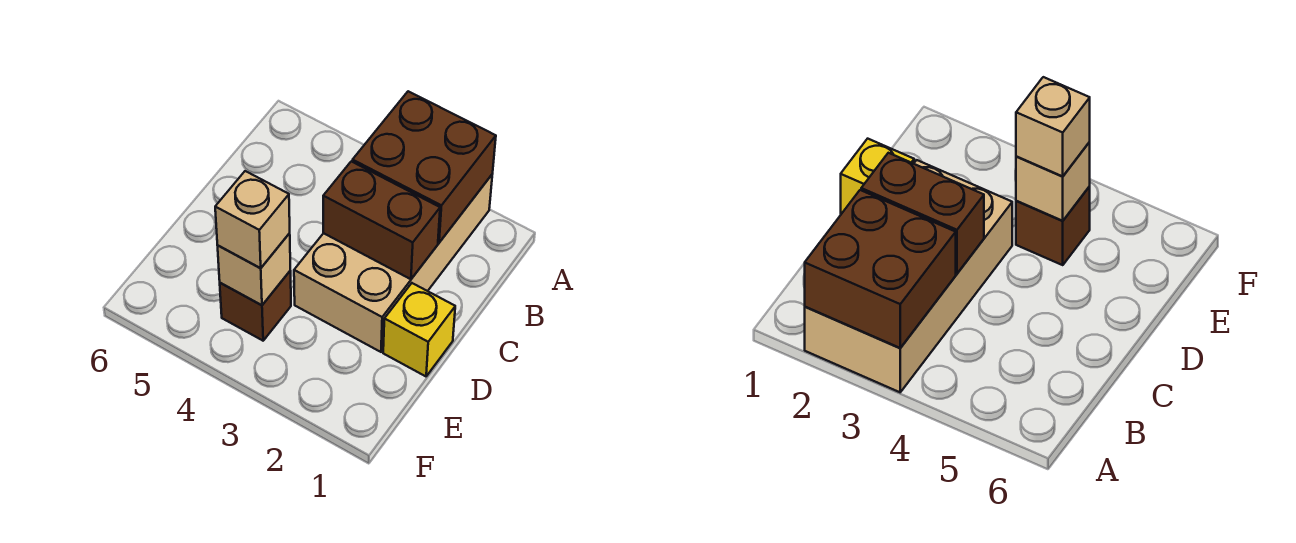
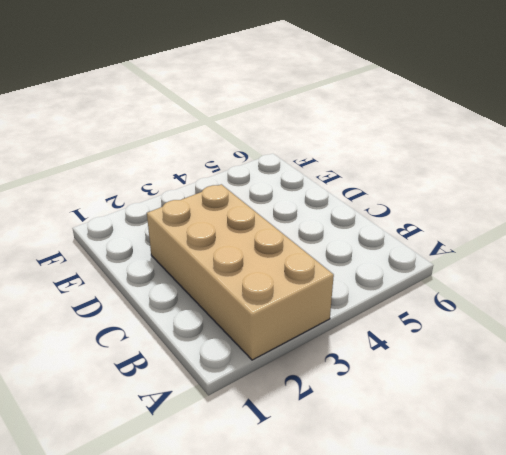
none -> yellow brick D1 level 1
none -> brown brick E4 level 1

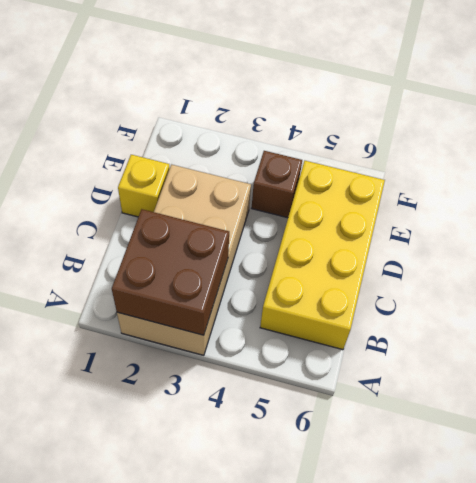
yellow brick B5:E6 level 1 -> none
none -> brown brick C2:C3 level 2
none -> tan brick E4 level 2

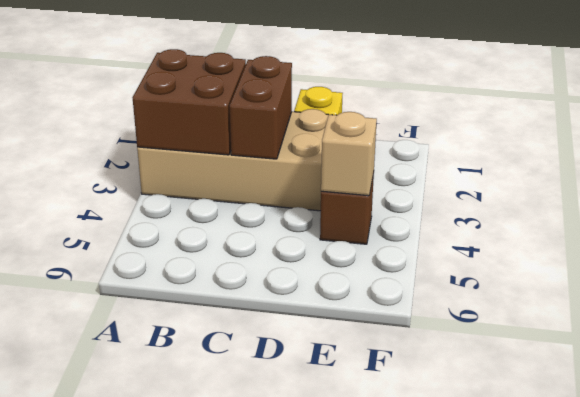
none -> tan brick E4 level 3

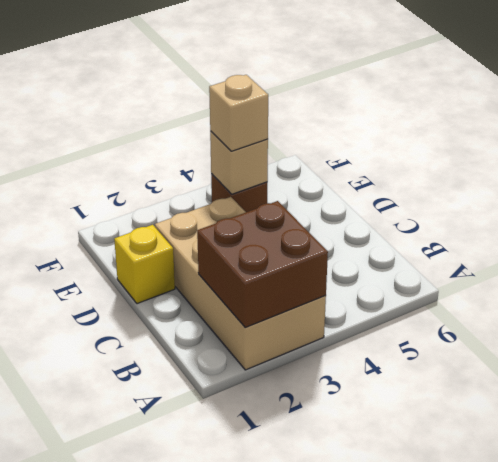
none -> brown brick C2:C3 level 2

